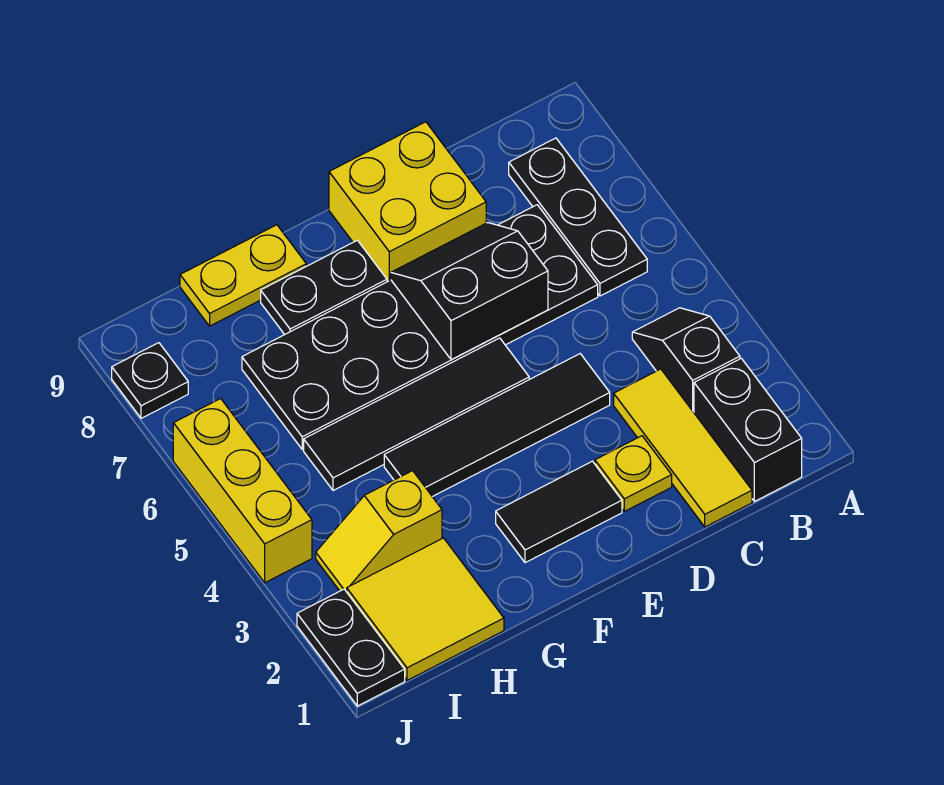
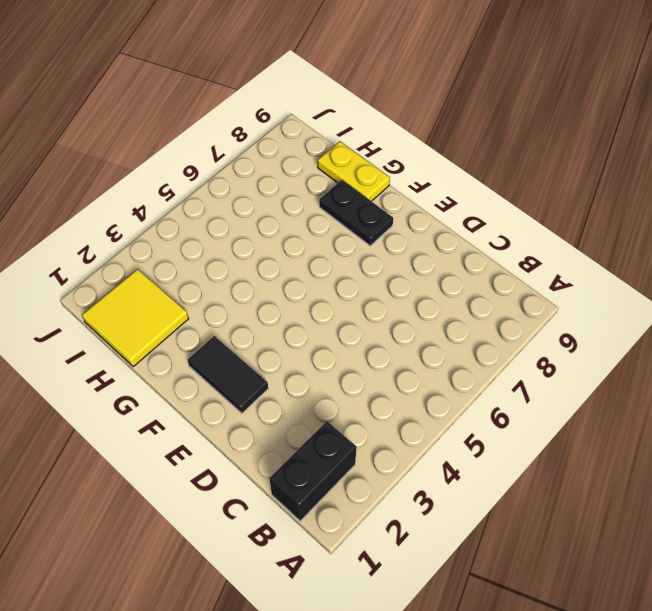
none -> black slope B3:B4 level 1 top 3
none -> black plate B6:B8 level 1
none -> yellow tile C1:C3 level 1

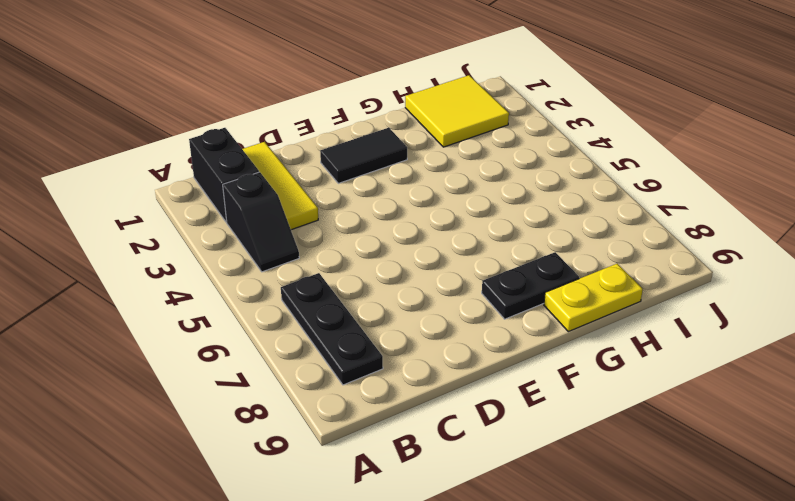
none -> black plate C6:H7 level 1
none -> yellow plate D2 level 1
none -> black tile D4:G4 level 1

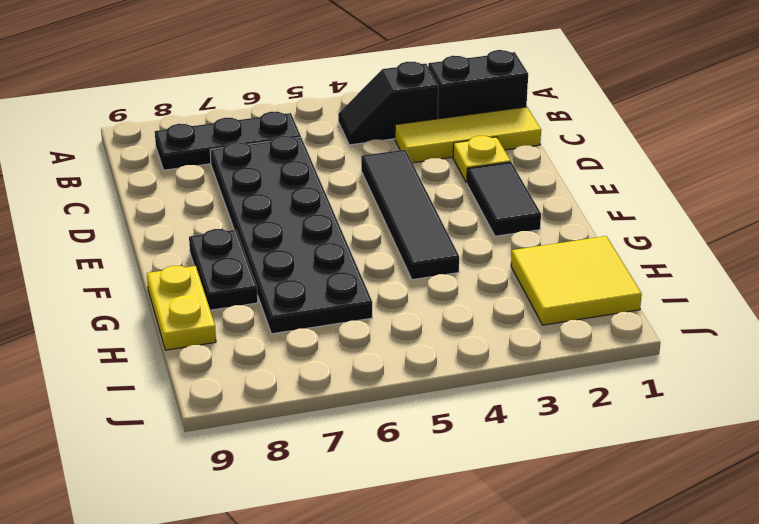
none -> yellow brick D8:E9 level 1
none -> black tile E5:H5 level 1
none -> yellow slope H3:I3 level 1 top H

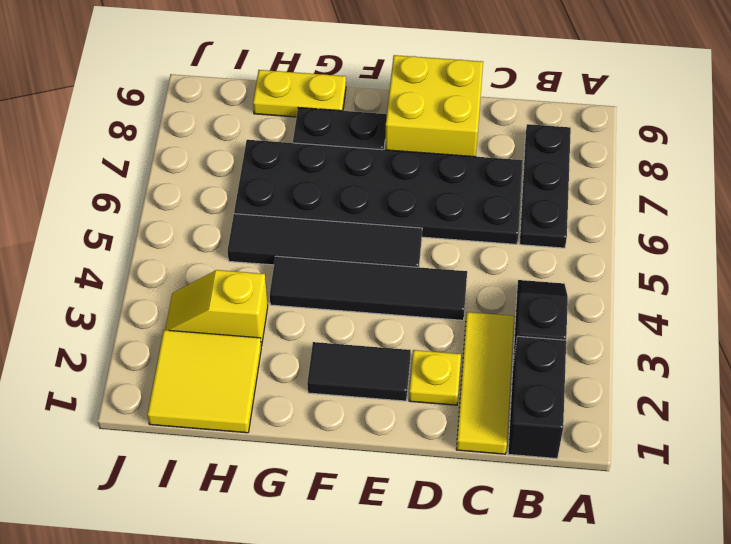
none -> black plate J1:J2 level 1
none -> yellow brick J4:J6 level 1
none -> black plate J8 level 1

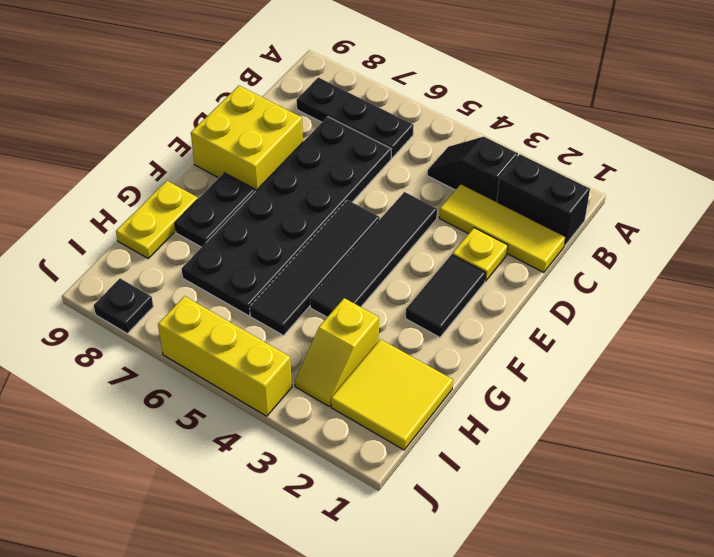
none -> black plate J1:J2 level 1
none -> black slope D6:E7 level 2 top 6

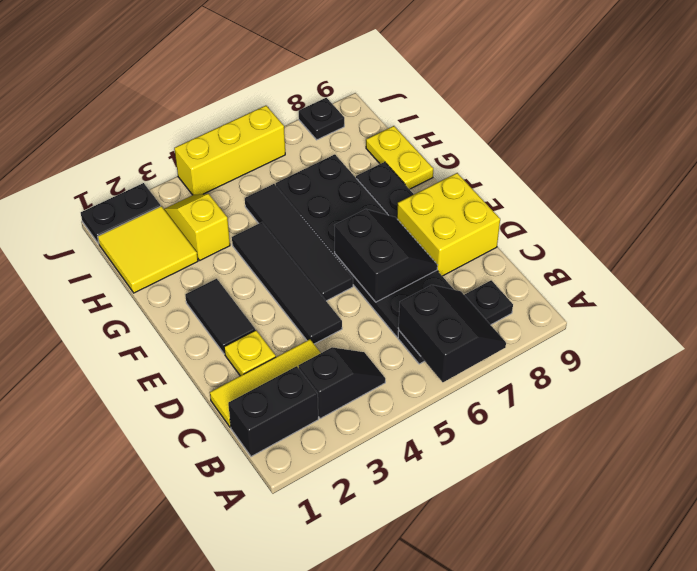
black slope A6:B7 level 2 top 6 -> none

